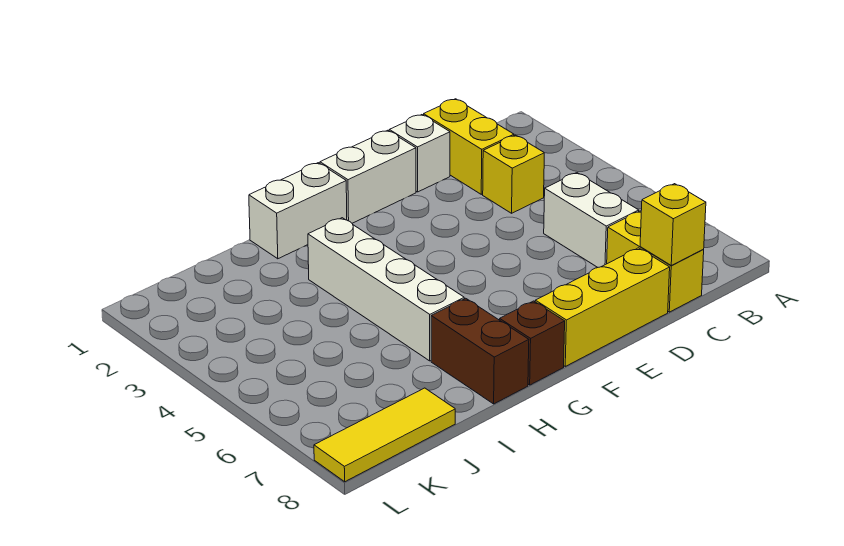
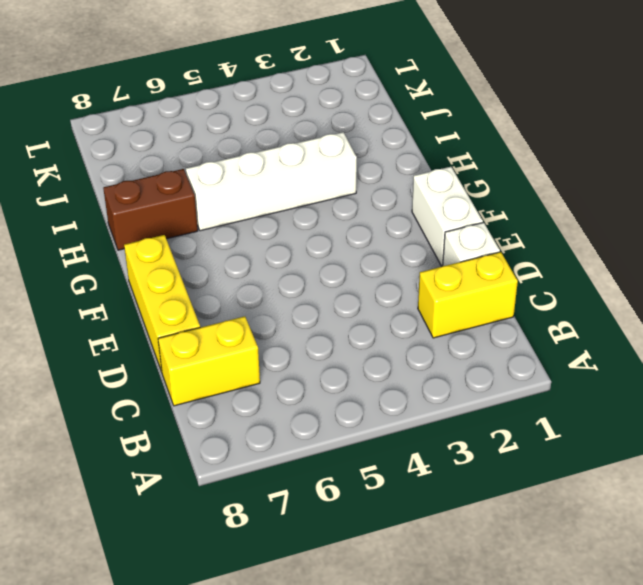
none -> yellow brick C3 level 1
none -> white brick C5:C6 level 1
none -> white brick G1:H1 level 1

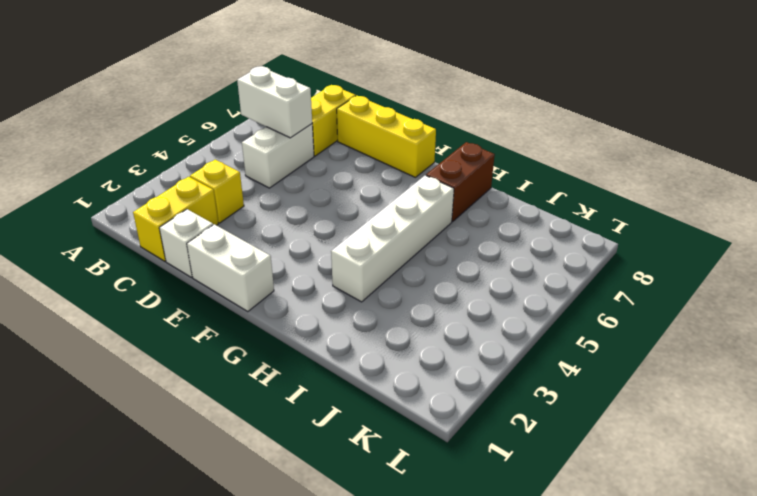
white brick B6:C6 level 2 -> white brick G1:H1 level 1
none -> brown brick G8 level 1
none -> yellow tile J8:L8 level 1
none -> yellow brick C8 level 2

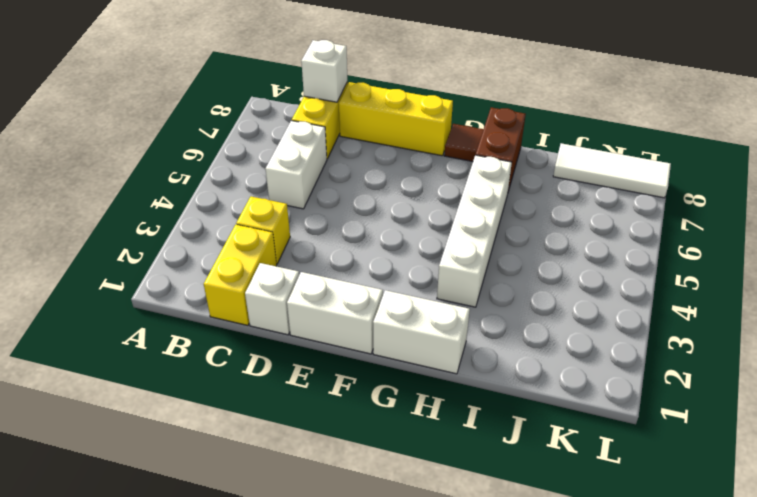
white brick C8 level 2 -> yellow brick C8 level 2
brown tile G8 level 1 -> brown brick G8 level 1
white tile J8:L8 level 1 -> yellow tile J8:L8 level 1

